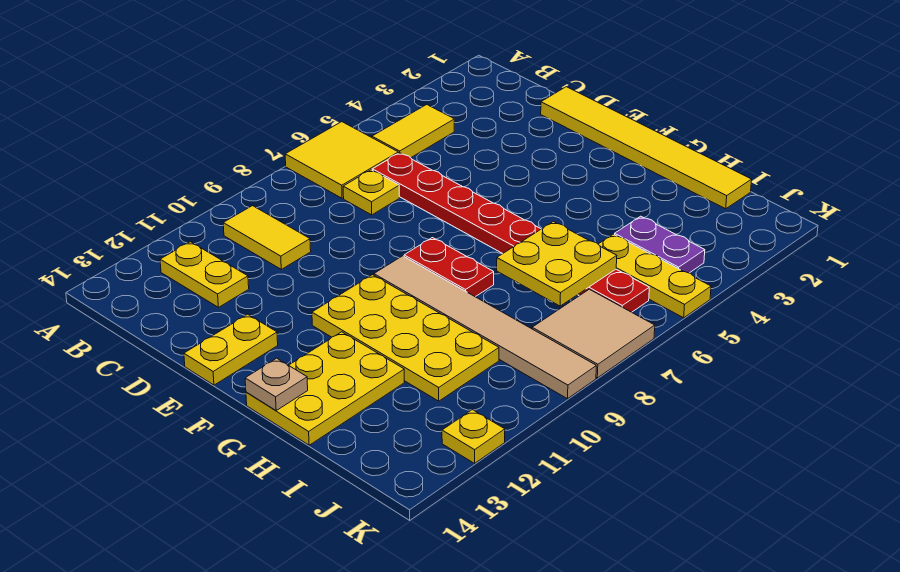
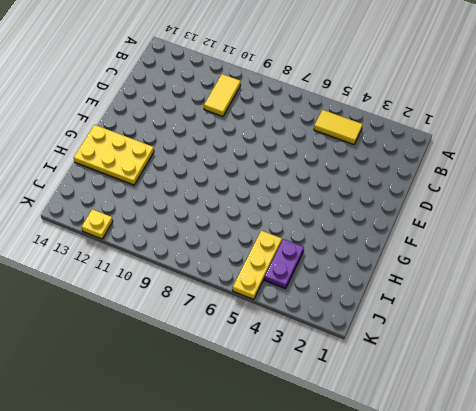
none -> yellow tile A6:B7 level 1
none -> yellow plate B12:C12 level 1
none -> red plate C6:J6 level 1

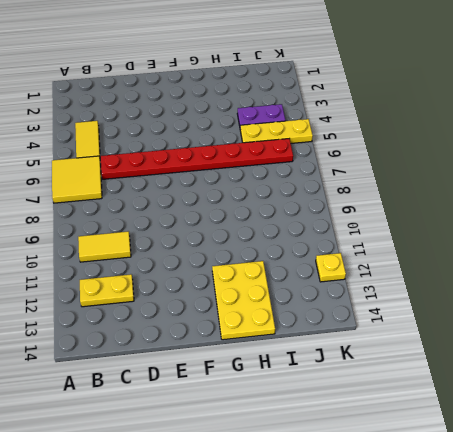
none -> yellow plate C7 level 1
none -> yellow tile D1:I1 level 1
none -> yellow plate E13:E14 level 1

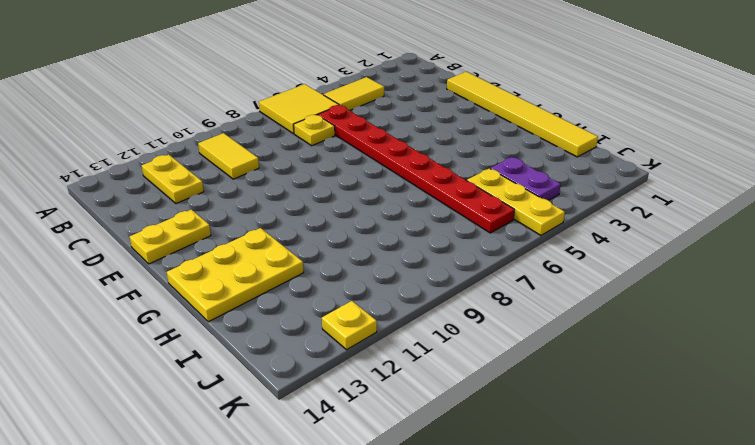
none -> red plate F8:G8 level 1
none -> tan tile F9:K9 level 1
none -> yellow plate F10:I11 level 1

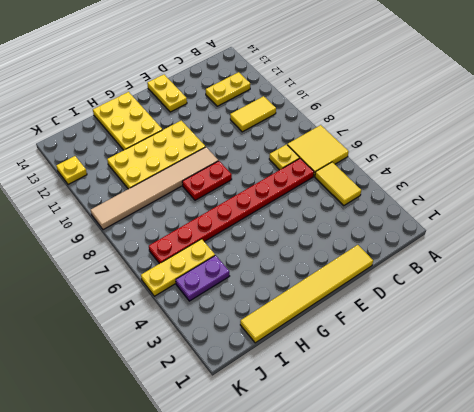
none -> tan tile J7:K8 level 1
none -> tan plate G14 level 2
none -> yellow plate H6:I7 level 2

